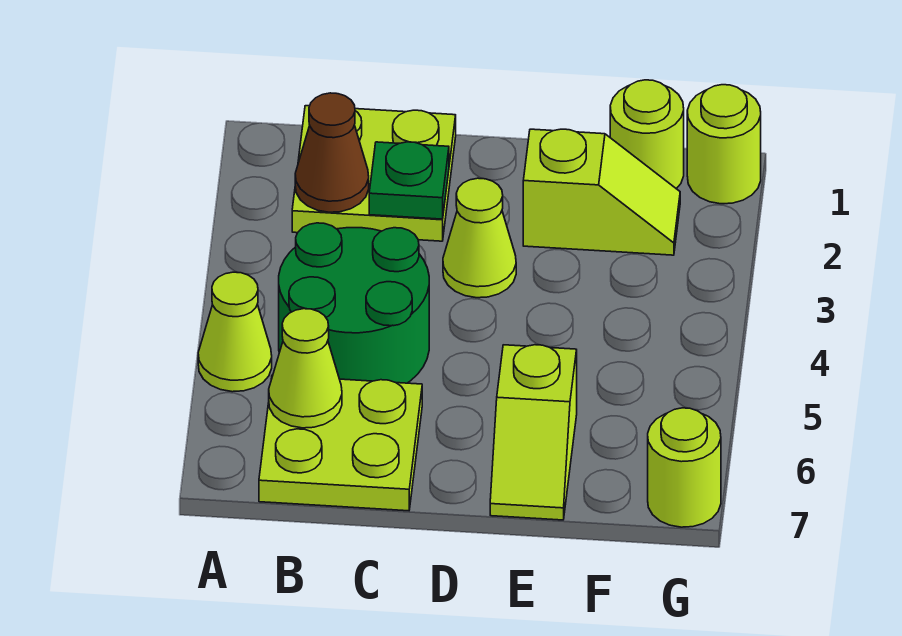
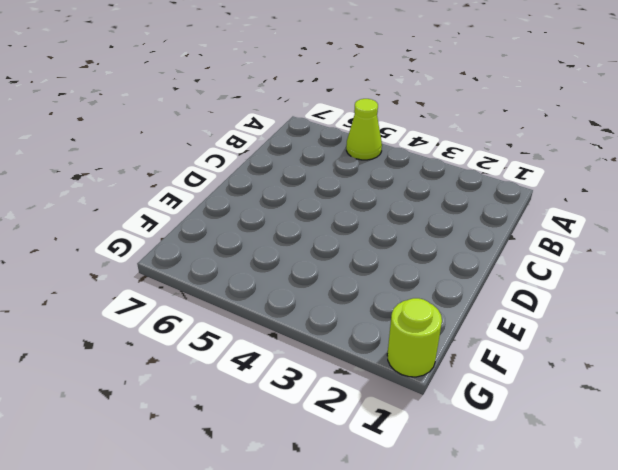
none -> lime plate B1:C2 level 1
none -> green round brick B4:C5 level 1
none -> lime plate B6:C7 level 1

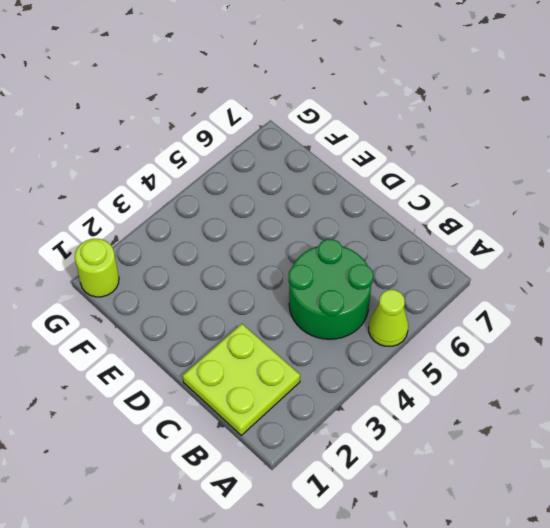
none -> lime plate B6:C7 level 1
none -> lime cone D3 level 1
none -> lime slope E2:F2 level 1 top E

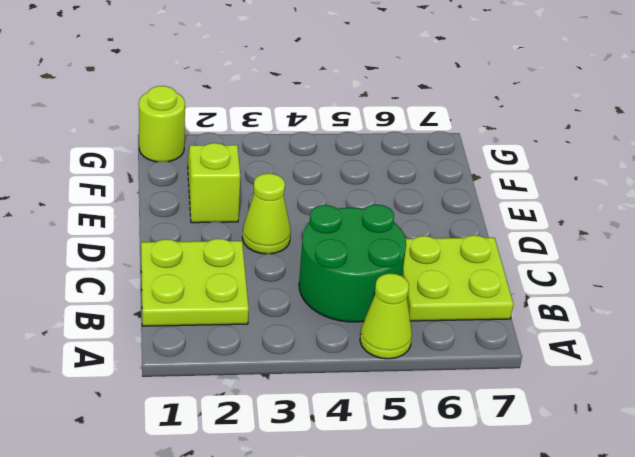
none -> lime slope E6:E7 level 1 top 6
none -> lime round brick F1 level 1
none -> lime round brick G7 level 1

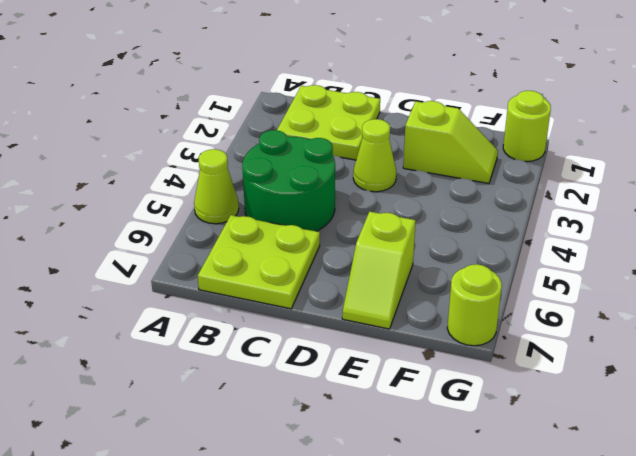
none -> lime round brick F1 level 1
none -> brown cone B2 level 2
none -> lime cone B6 level 2

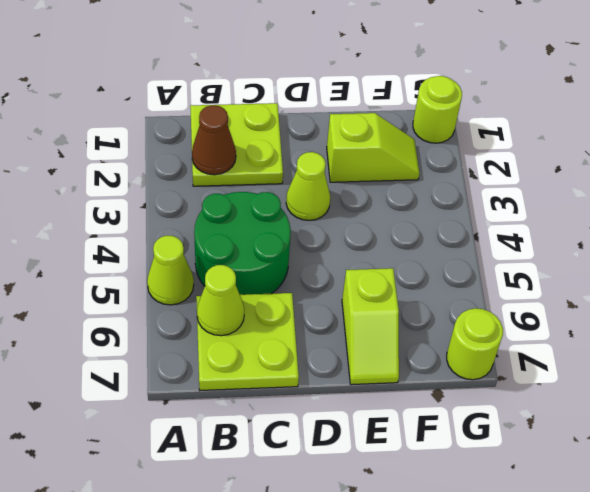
none -> lime round brick F1 level 1
none -> green plate C2 level 2

